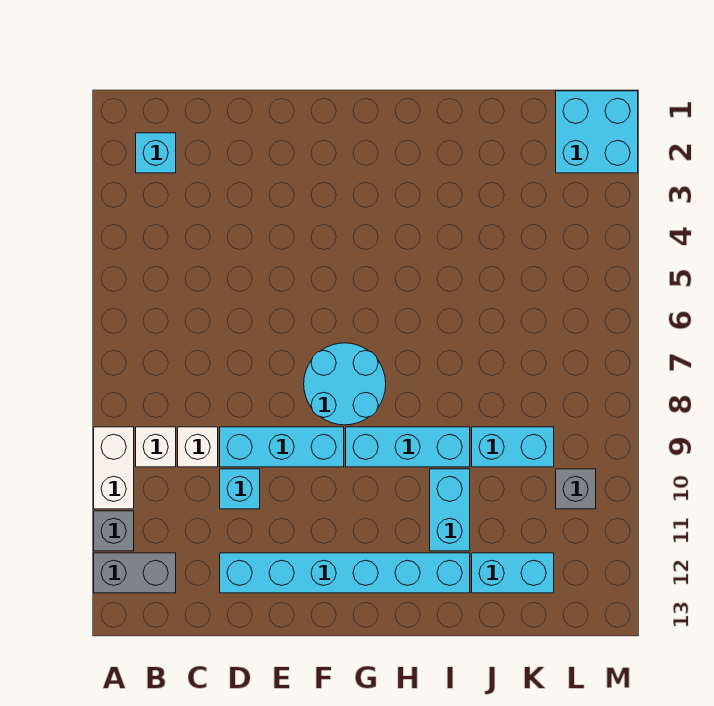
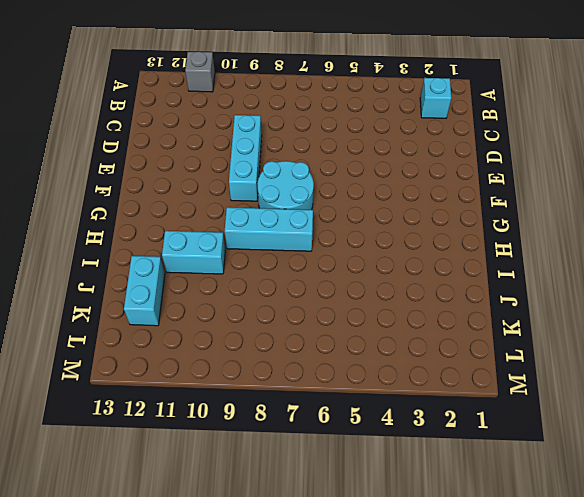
cyan brick H7:H9 level 1 -> cyan brick G9:I9 level 1
none -> white brick A9:A10 level 1
none -> grey brick A12:B12 level 1
none -> white brick B9 level 1

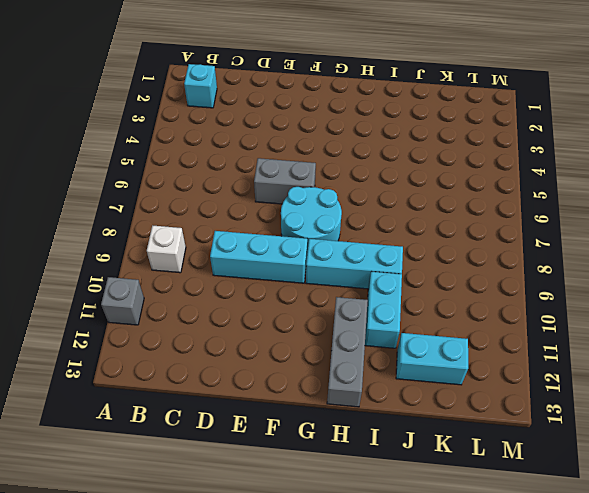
grey brick E6:F6 level 1 -> grey brick A12:B12 level 1
grey brick H11:H13 level 1 -> cyan brick D12:I12 level 1
none -> white brick A9:A10 level 1
none -> white brick C9 level 1
none -> cyan brick D10 level 1

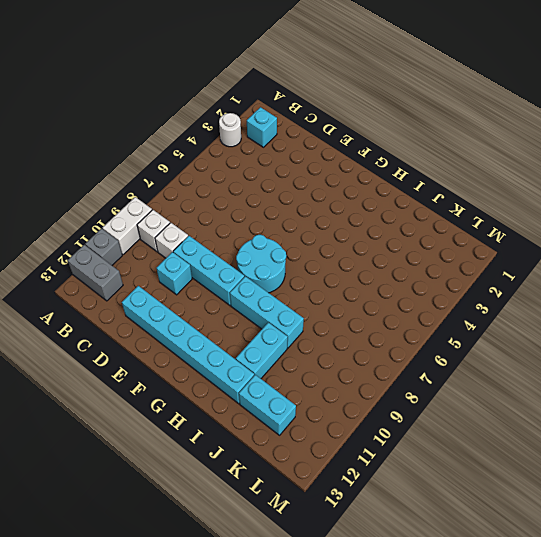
white round brick A3 level 1 -> none
none -> cyan brick J9:K9 level 1
none -> cyan brick L1:M2 level 1
none -> grey brick L10 level 1

